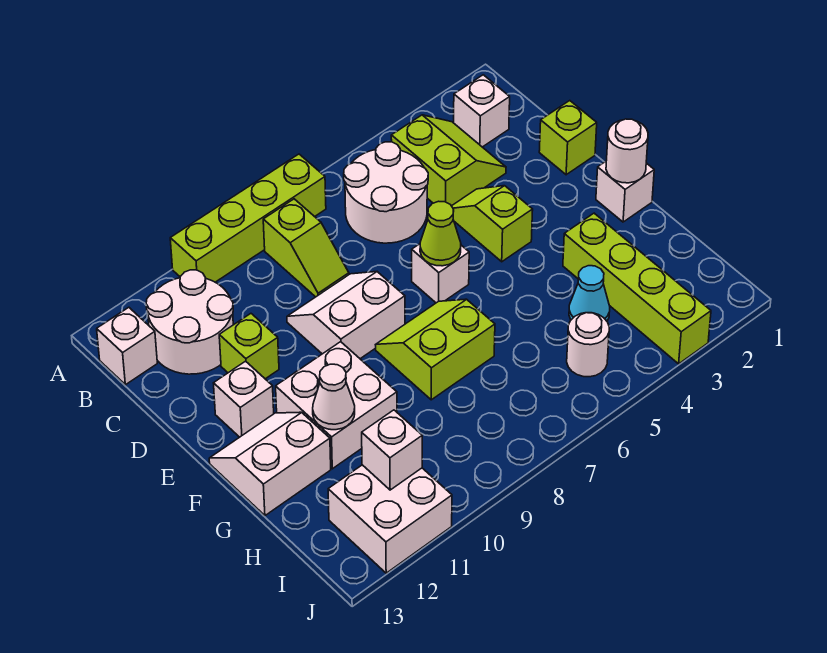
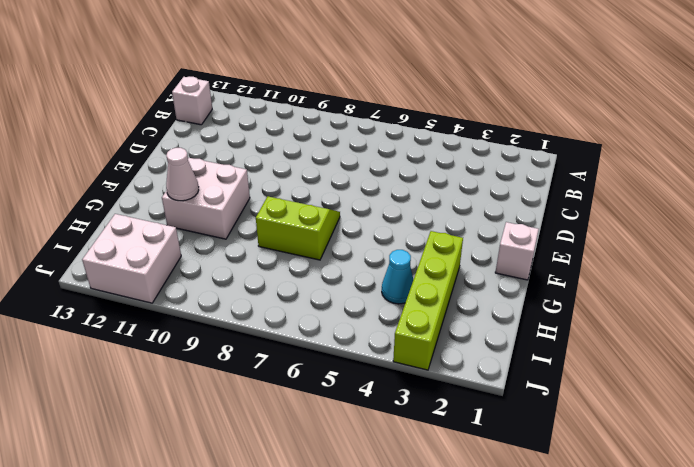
none -> lime brick A7:A10 level 1
none -> white brick B2 level 1
none -> lime slope B3:C4 level 1 top 4

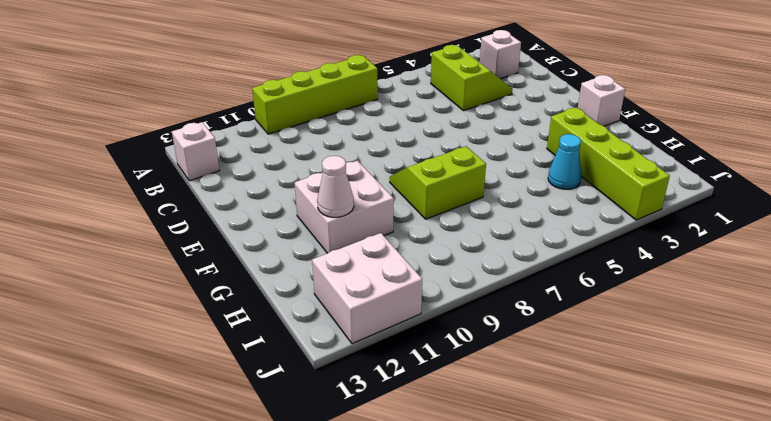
none -> white round brick B5:C6 level 1
none -> lime slope B8:C8 level 1 top B
none -> white round brick B11:C12 level 1

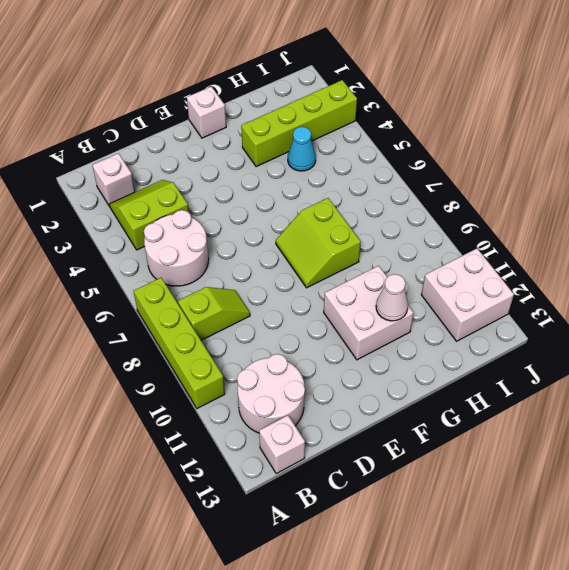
none -> lime brick D1 level 1
none -> lime slope D4:E4 level 1 top E
none -> white slope D8:E9 level 1 top E

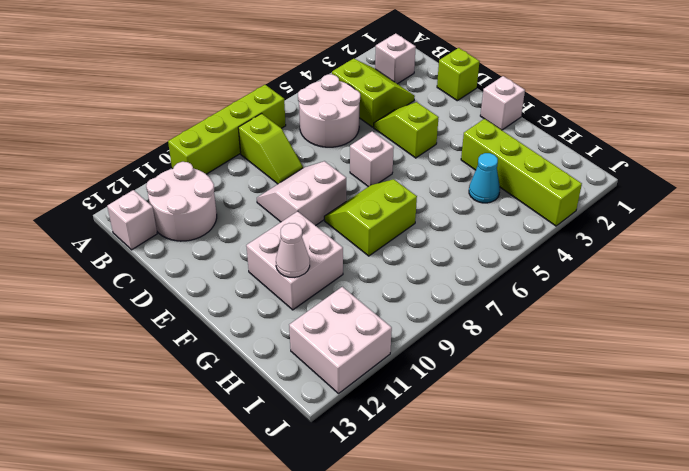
none -> lime brick D11 level 1
none -> white brick E12 level 1
none -> white slope F12:G13 level 1 top G

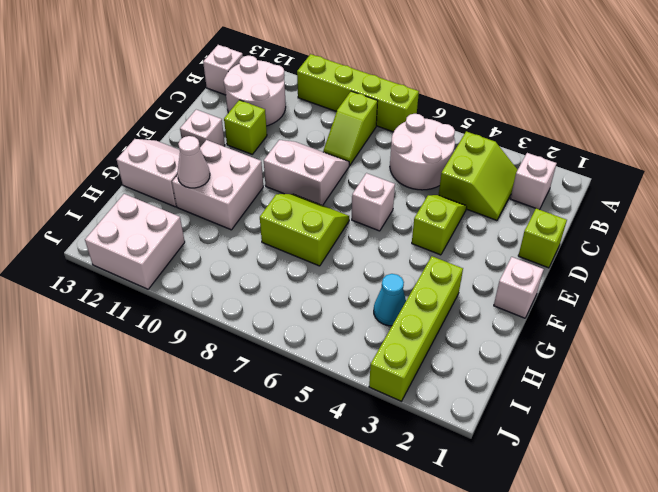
none -> white round brick I5 level 1
none -> lime cone E6 level 2
none -> white round brick F1 level 2

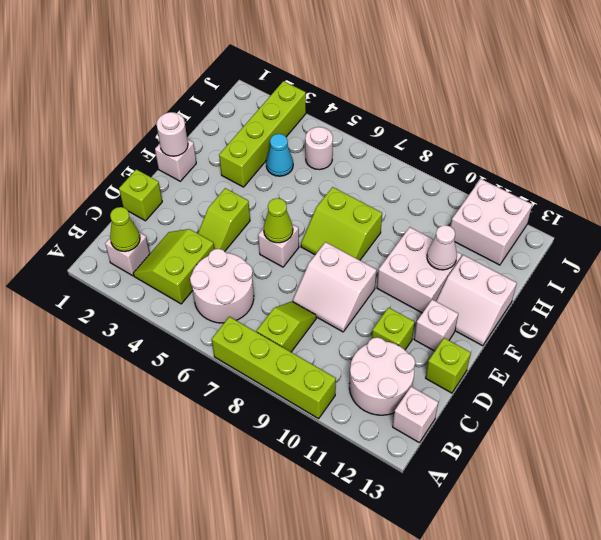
lime cone B2 level 2 -> none
lime brick D13 level 1 -> none
none -> white brick I11 level 2

